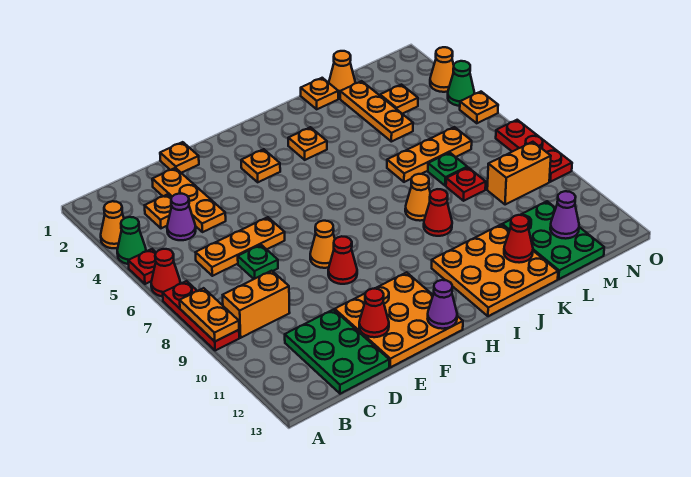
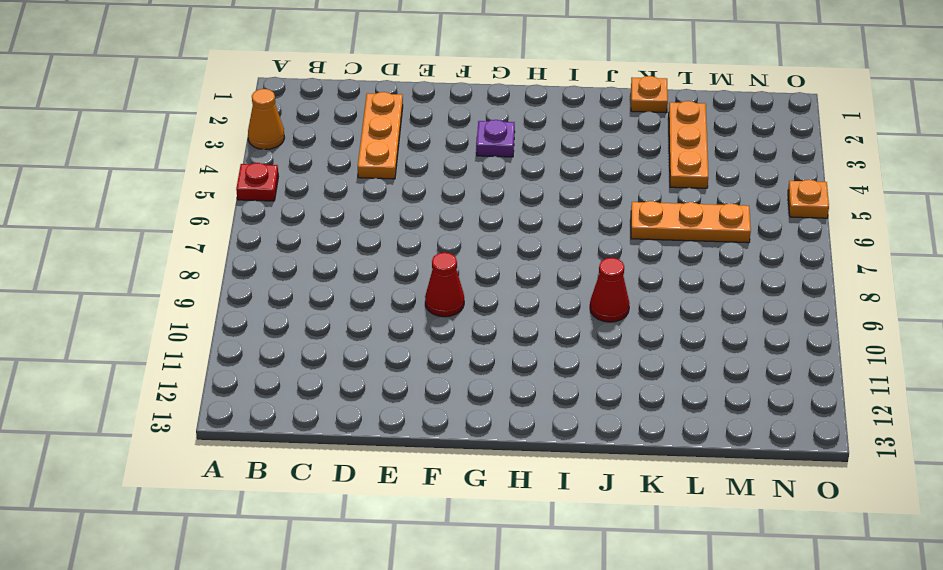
purple plate G3 level 1 -> orange plate G3 level 1
none -> green cone A4 level 1
none -> red cone A6 level 1
none -> red plate A7:A9 level 1
none -> orange brick B9:C9 level 1

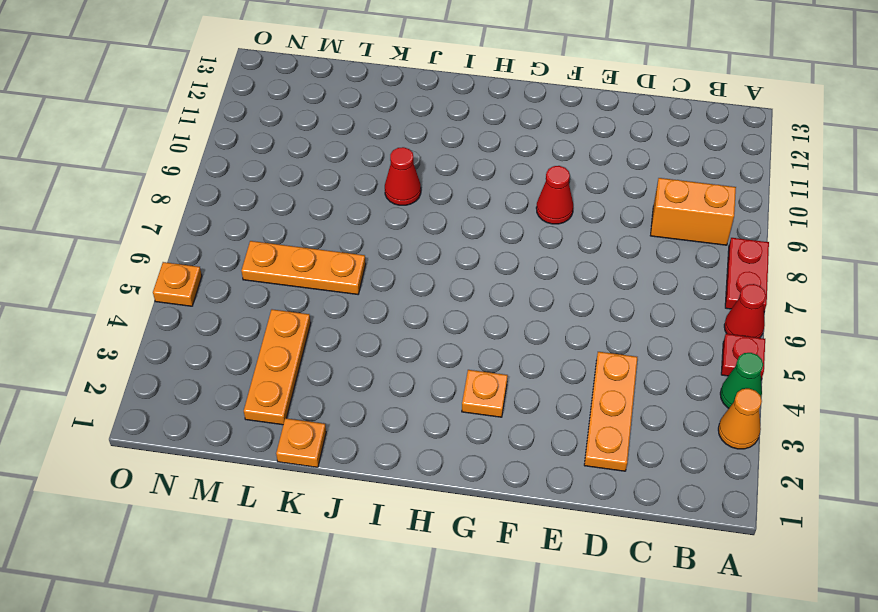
red plate A7:A8 level 1 -> red plate A7:A9 level 1
none -> orange plate C3 level 1
none -> purple cone C4 level 1
none -> orange plate C6:E6 level 1
none -> green plate C11:D13 level 1

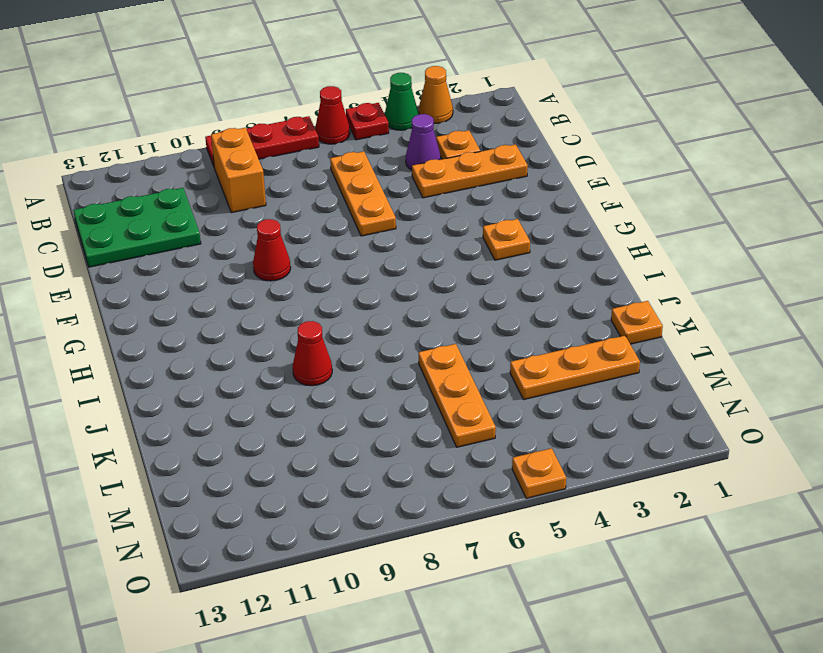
none -> green plate D7 level 1
none -> orange plate E1 level 1
none -> orange plate E11:G13 level 1
none -> orange cone F8 level 1

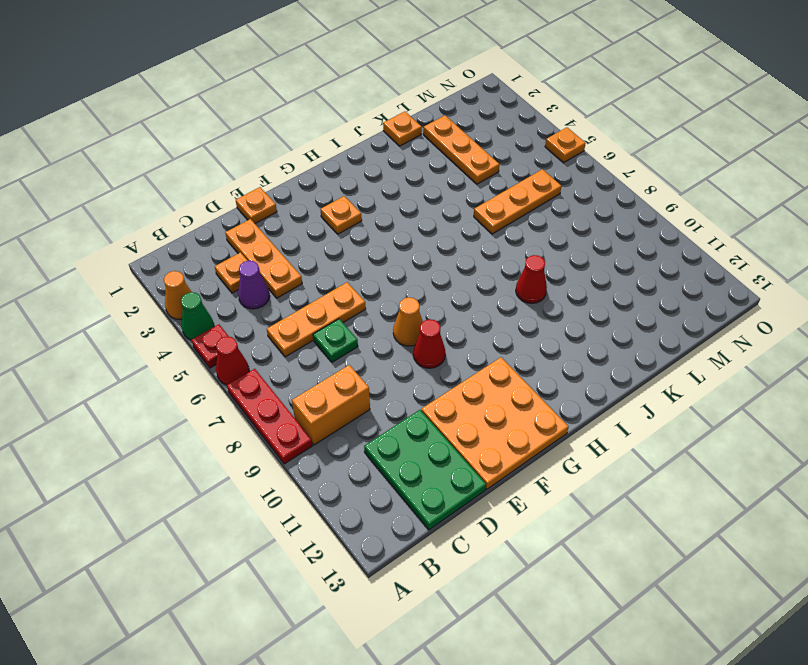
none -> orange plate I3 level 1
none -> orange plate I11:K13 level 1
none -> orange cone J8 level 1
none -> orange cone L1 level 1

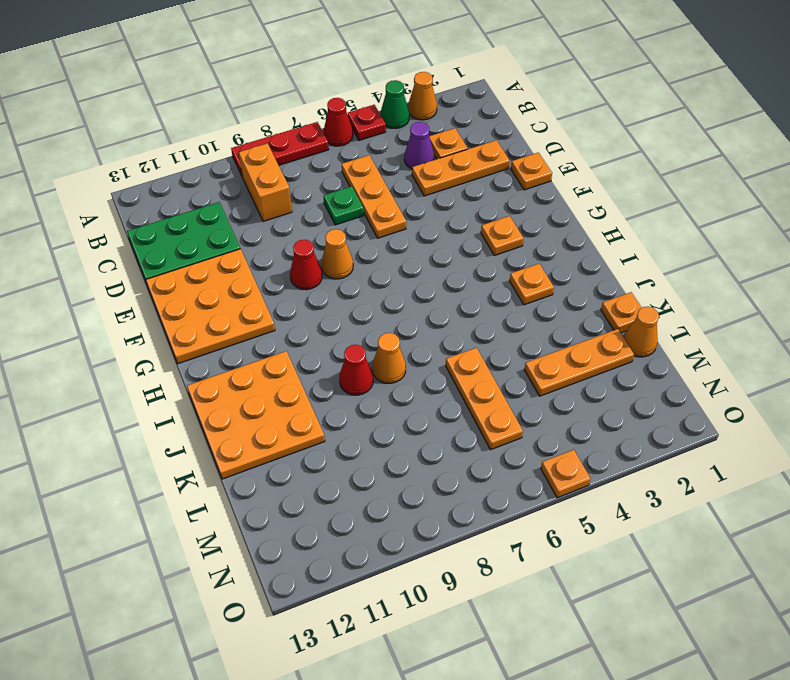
none -> green plate L7 level 1
none -> red plate L8 level 1
none -> green plate L11:M13 level 1
none -> orange plate M3 level 1

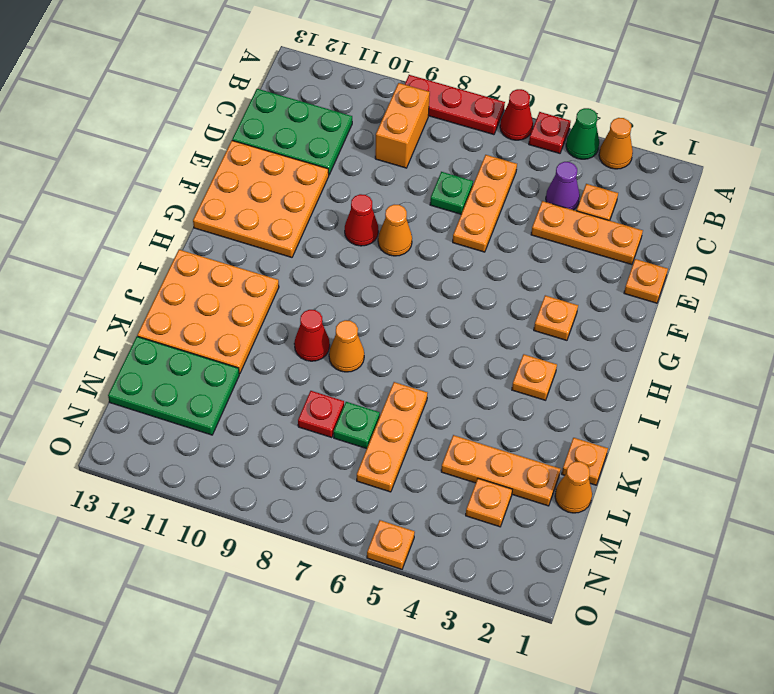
none -> orange brick M9:N9 level 1
none -> orange cone O3 level 1
none -> green cone O4 level 1
none -> red plate O7:O9 level 1

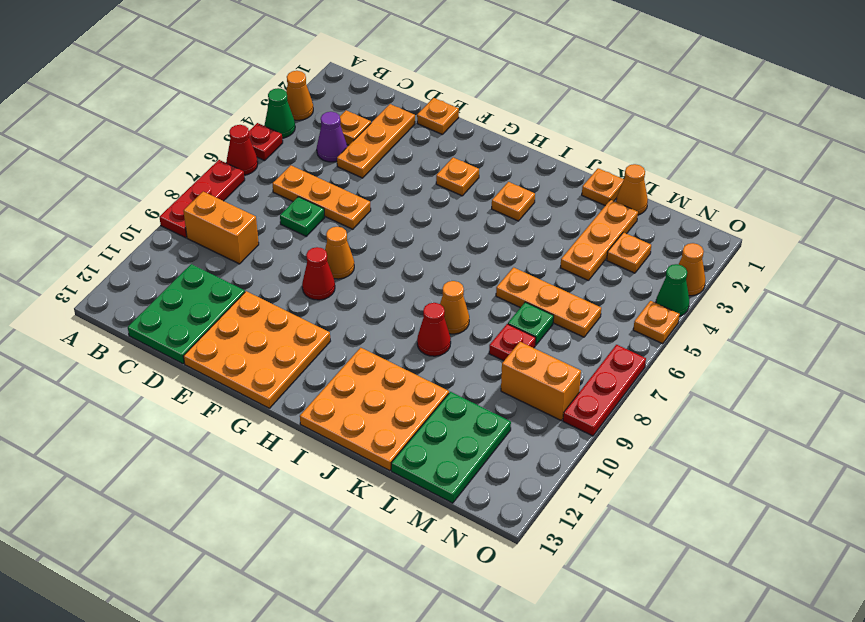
none -> orange plate A8:A9 level 2
none -> red cone E12 level 2
none -> purple cone G13 level 2
none -> red cone K12 level 2

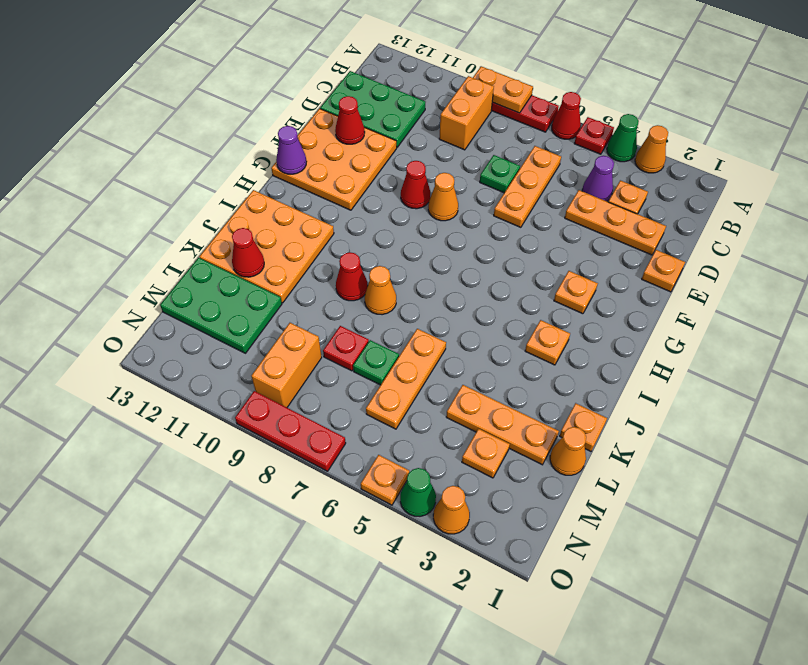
none -> purple cone M12 level 2

